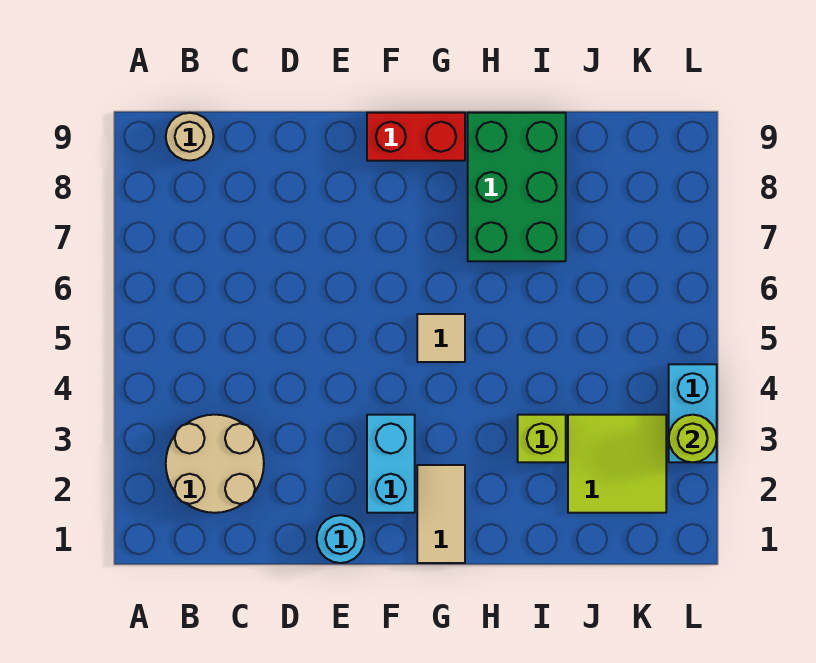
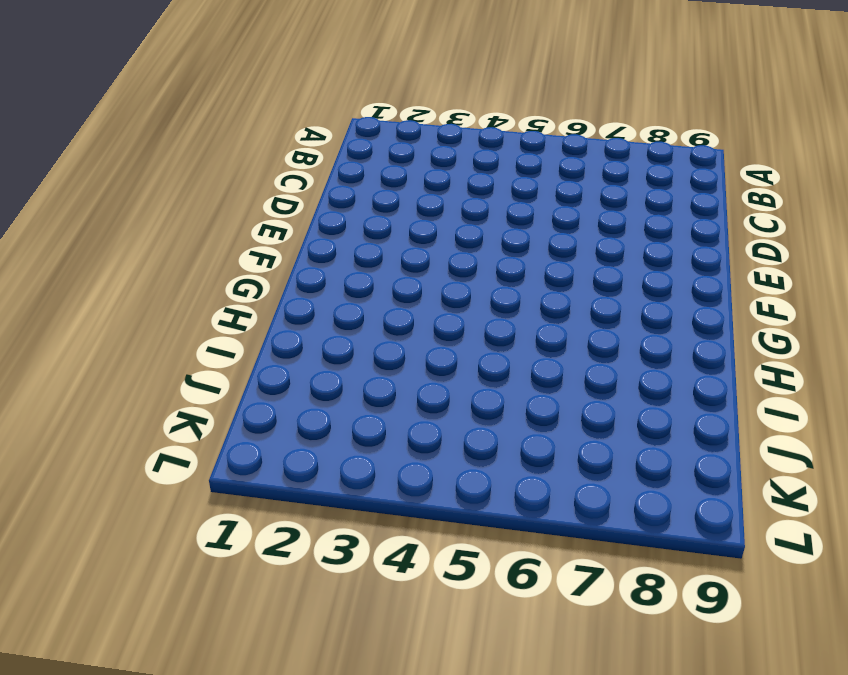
none -> tan round brick B2:C3 level 1
none -> tan round brick B9 level 1
none -> cyan round brick E1 level 1

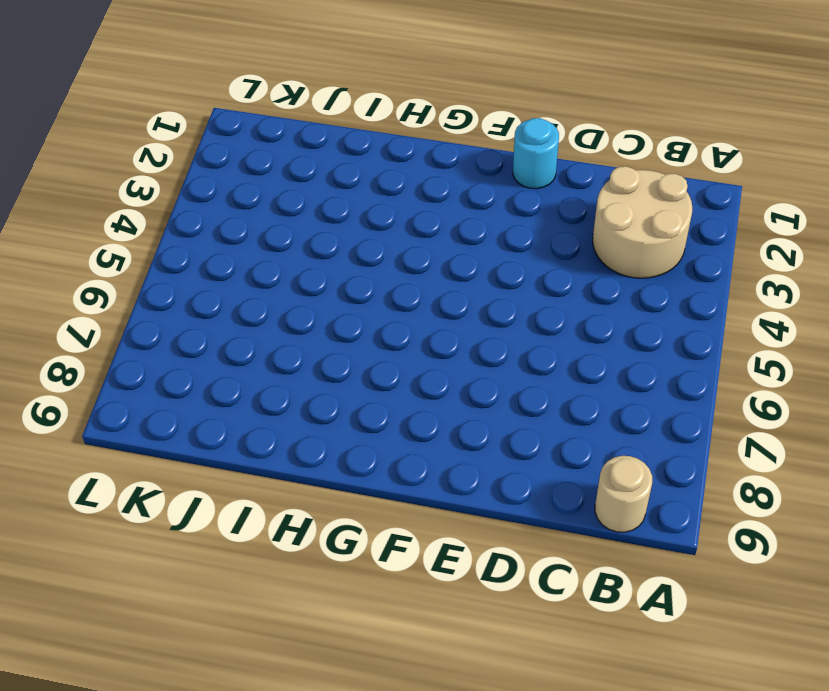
none -> cyan brick F2:F3 level 1
none -> red brick F9:G9 level 1
none -> tan tile G1:G2 level 1

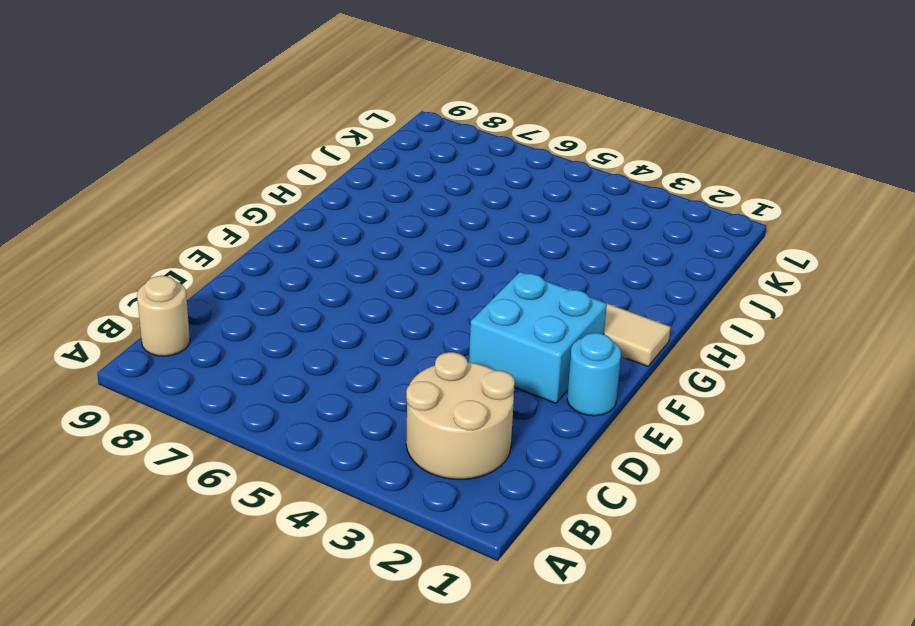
cyan brick E2:F3 level 1 -> cyan brick F2:F3 level 1
none -> red brick F9:G9 level 1
none -> tan tile G5 level 1
none -> green brick H7:I9 level 1

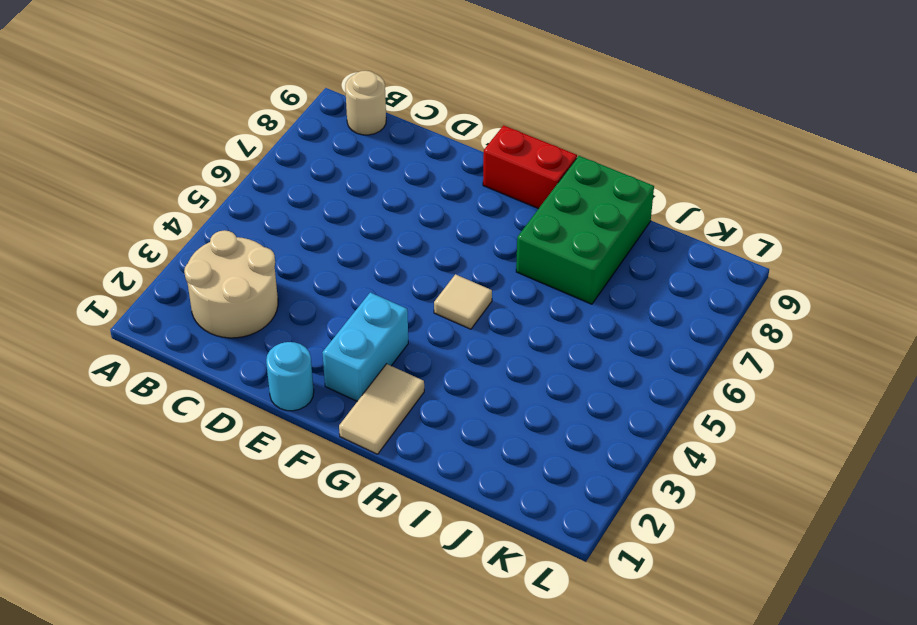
none -> lime brick I3 level 1
none -> lime tile J2:K3 level 1
none -> cyan brick L3:L4 level 1

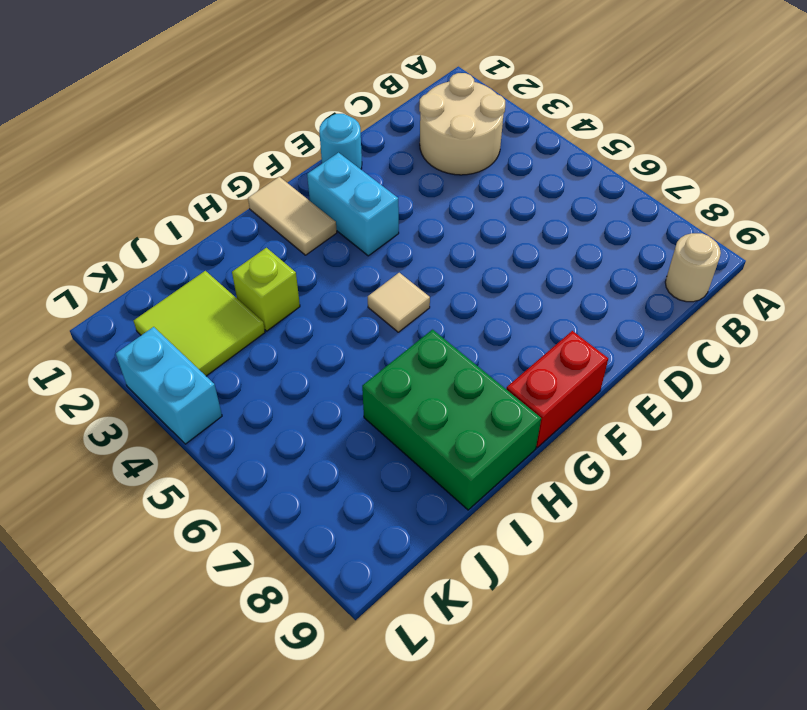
none -> lime round brick L3 level 2

